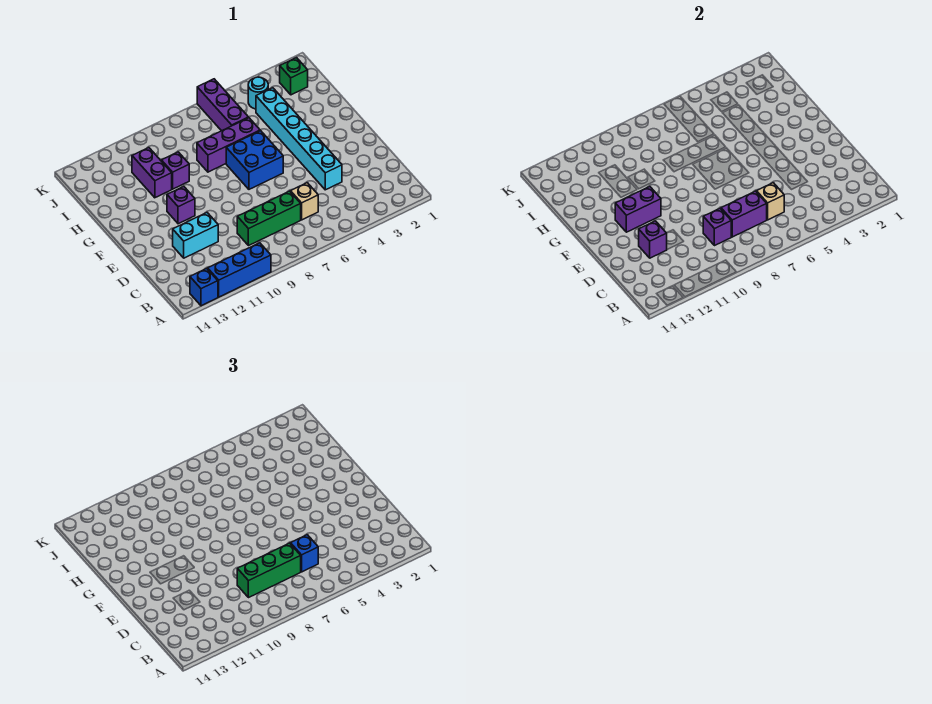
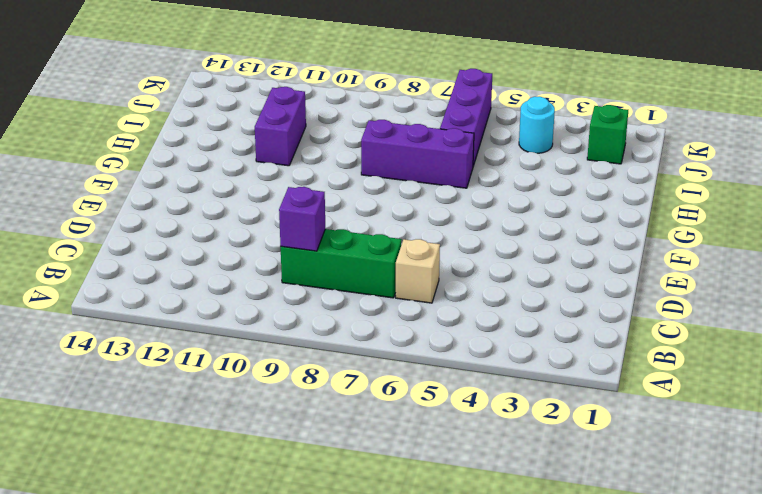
none -> blue brick A10:A12 level 1
none -> blue brick A13 level 1
none -> cyan brick D4:I4 level 1

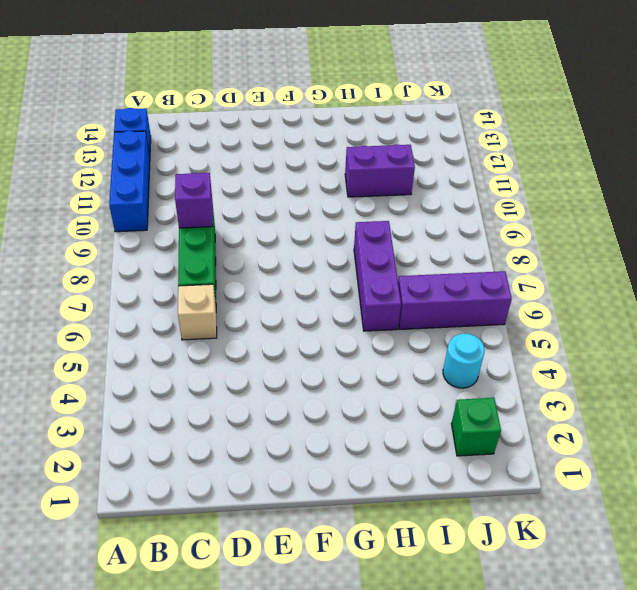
none -> cyan brick D4:I4 level 1
none -> cyan brick D11:D12 level 1
none -> blue brick F6:G7 level 1

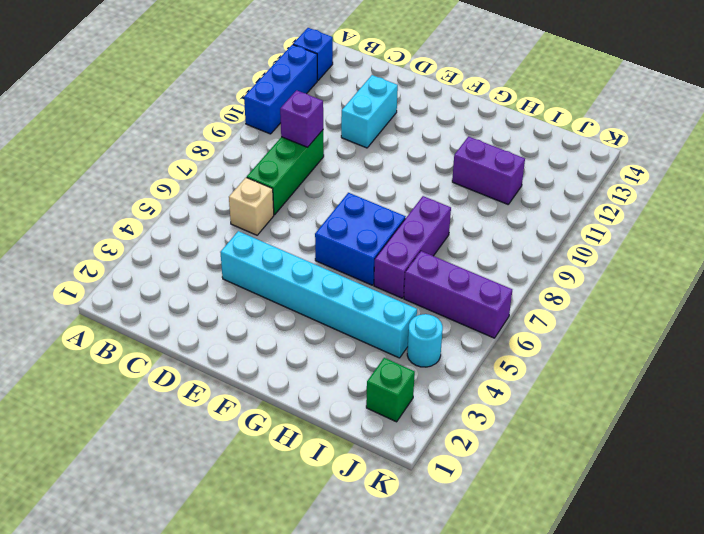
none -> purple brick F11 level 1
none -> purple brick H10 level 1
none -> tan brick C6 level 2

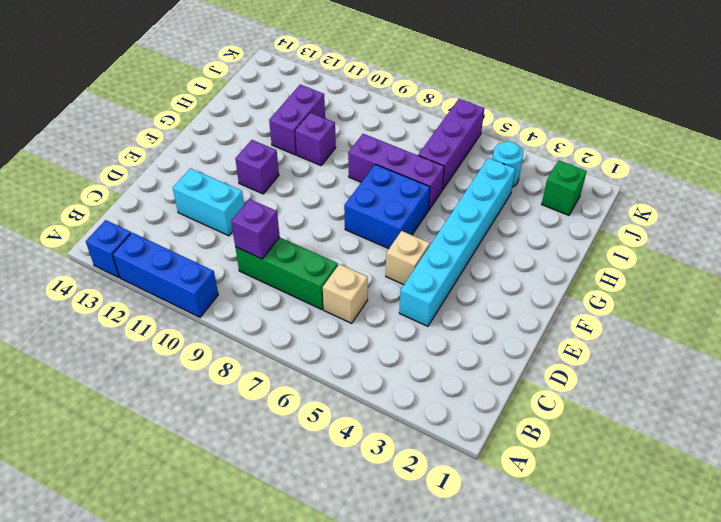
tan brick E5 level 1 -> tan brick C6 level 2
none -> purple brick C7:C8 level 2
none -> purple brick D12 level 2
none -> purple brick F11:F12 level 2

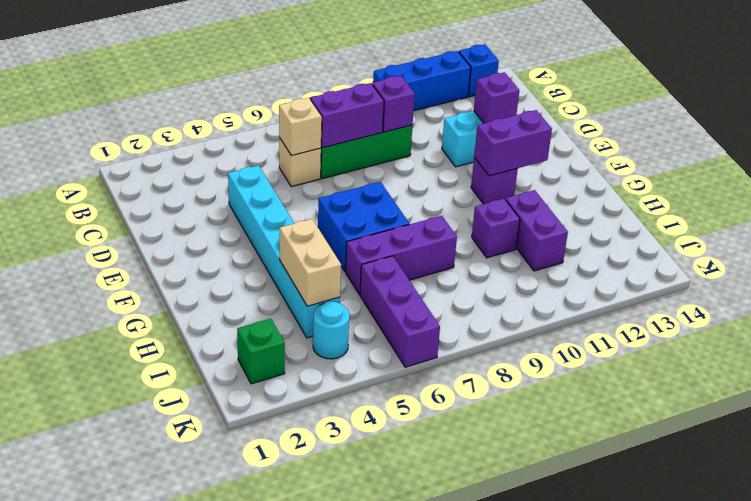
tan brick H4:I4 level 2 -> none
none -> blue brick C6 level 3
none -> green brick C7:C9 level 3

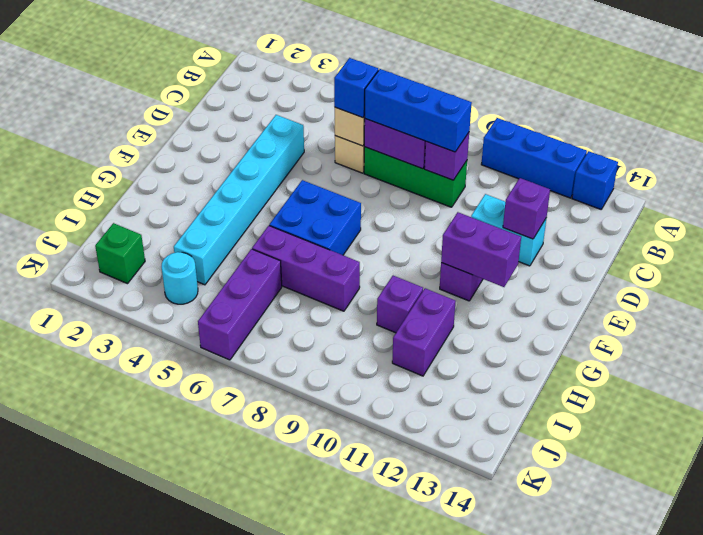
blue brick C7:C9 level 3 -> green brick C7:C9 level 3

